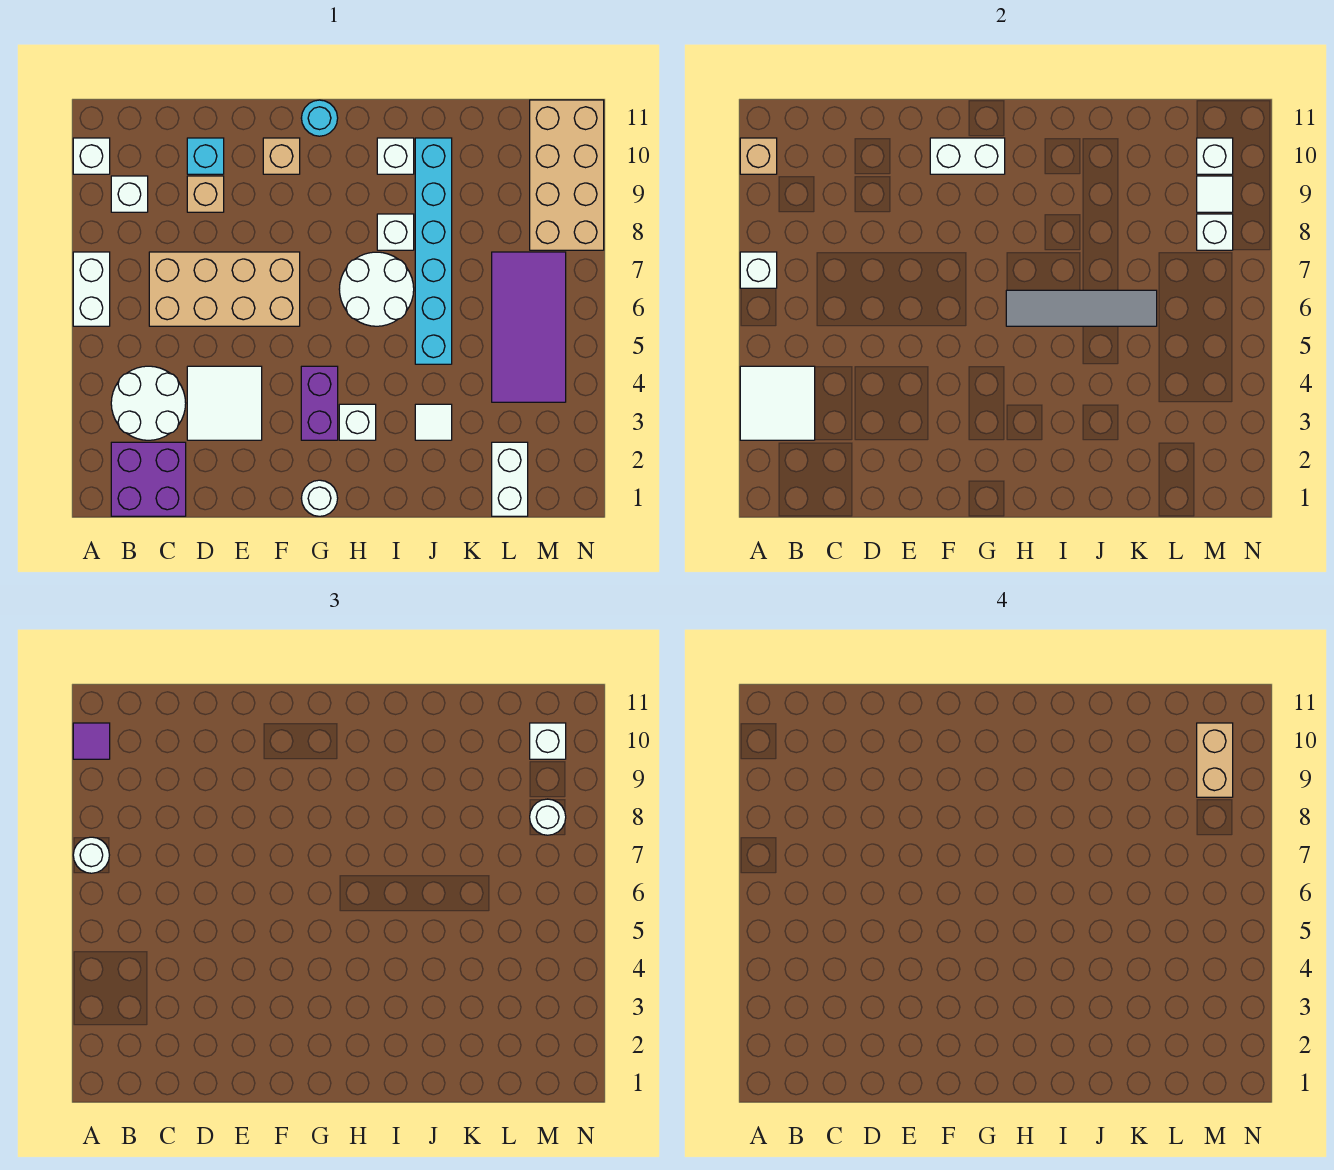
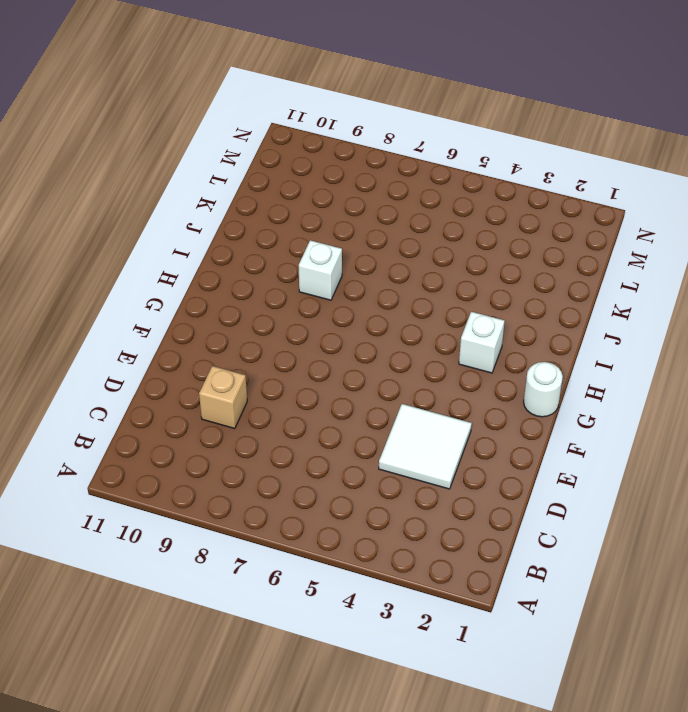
none -> white brick A6:A7 level 1
none -> white brick A10 level 1
none -> purple brick B1:C2 level 1
none -> white round brick B3:C4 level 1

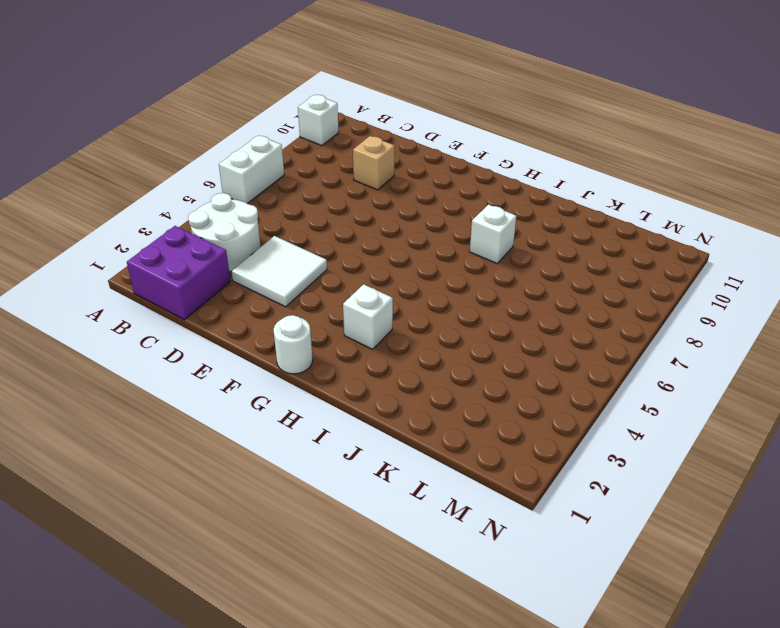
none -> white brick B9 level 1
none -> tan brick C6:F7 level 1
none -> cyan brick D10 level 1
none -> tan brick F10 level 1

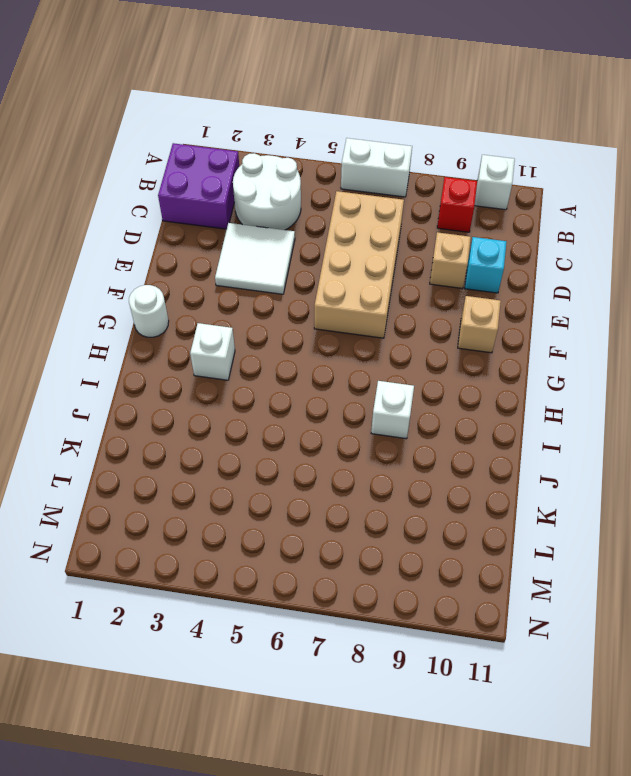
red brick B9 level 1 -> white brick B9 level 1
none -> purple brick G3:G4 level 1
none -> cyan round brick G11 level 1
none -> white round brick H6:I7 level 1
none -> white brick I10 level 1

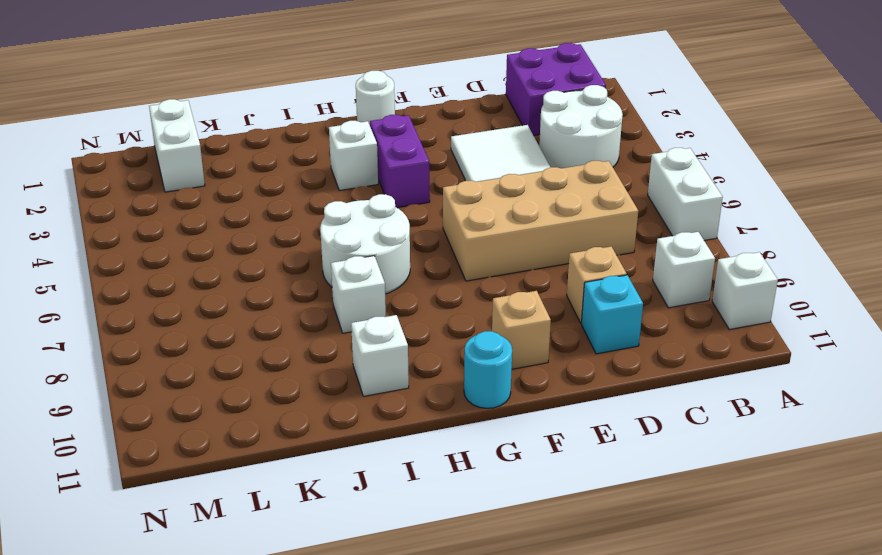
none -> white tile J3 level 1
none -> cyan brick J5:J10 level 1
none -> purple tile L4:M7 level 1
none -> tan brick M8:N11 level 1

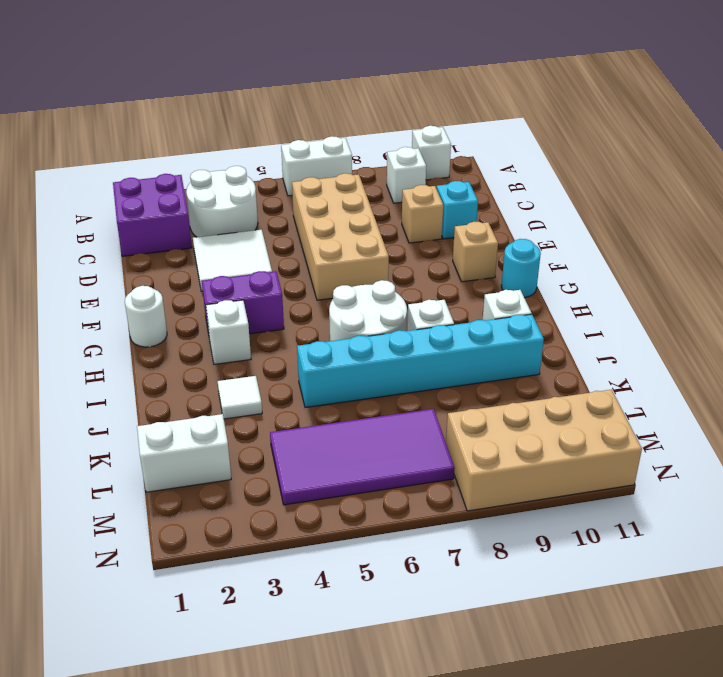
none -> white tile A3:B4 level 2
none -> white brick A7 level 2
none -> tan brick A10 level 2
none -> white brick F10:G10 level 2

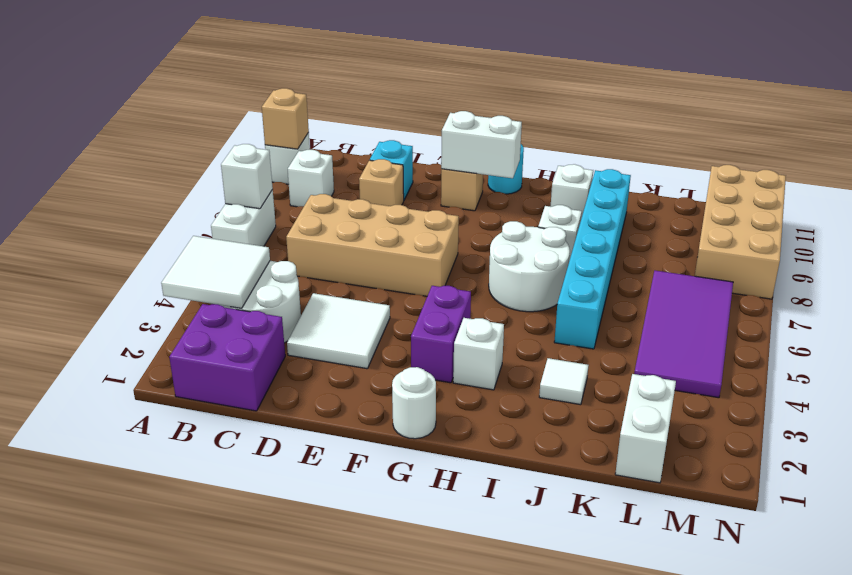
none -> grey tile H6:K6 level 2
none -> white brick M8 level 2
none -> white tile M9 level 2
none -> white brick M10 level 2

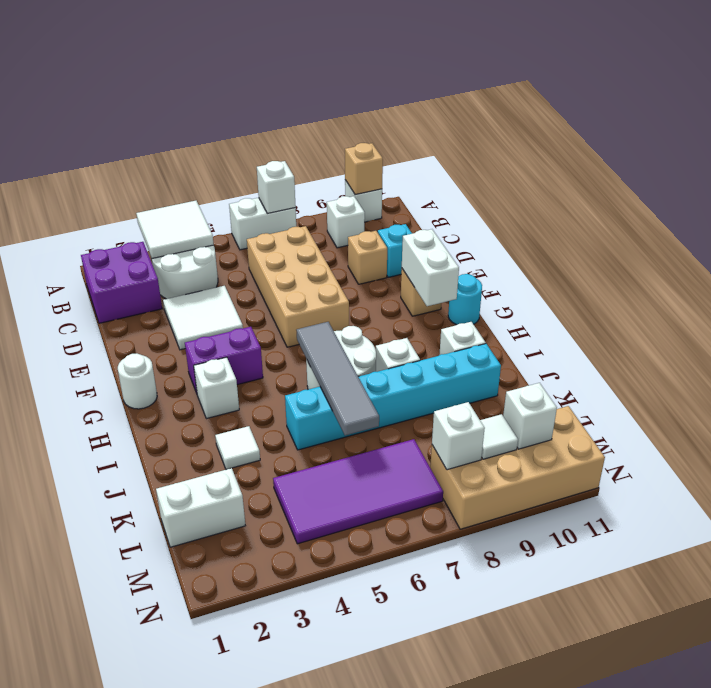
none -> white round brick A7 level 3
none -> purple tile A10 level 3
none -> white round brick M8 level 3
none -> white brick M10 level 3

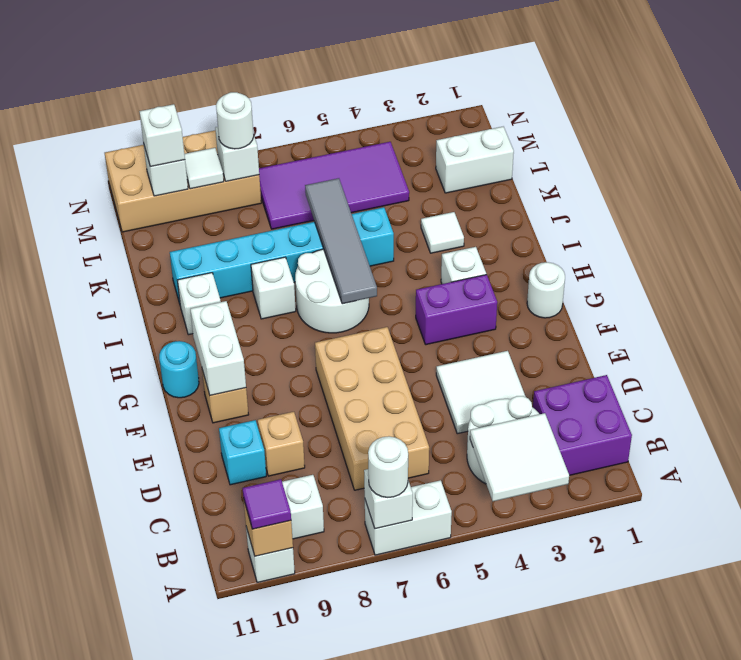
none -> tan brick M9:M10 level 4

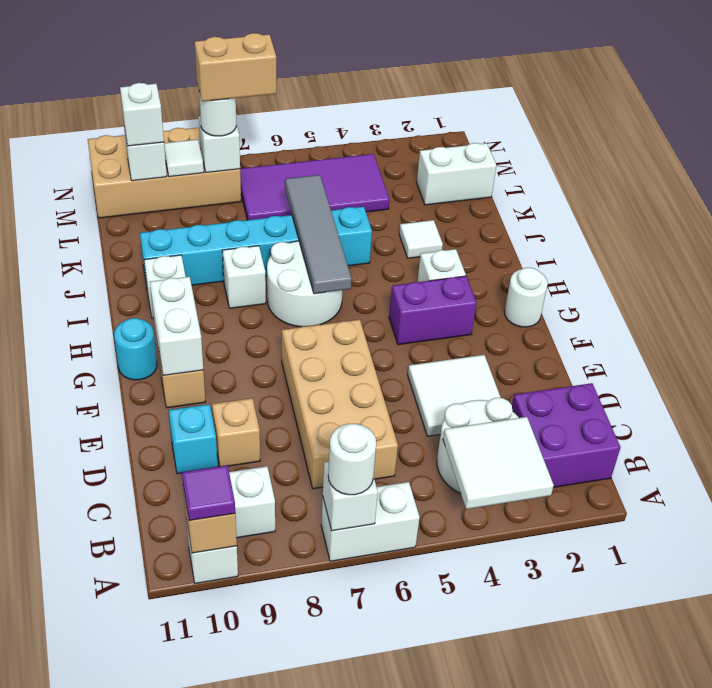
tan brick M7:M8 level 4 -> tan brick M9:M10 level 4

